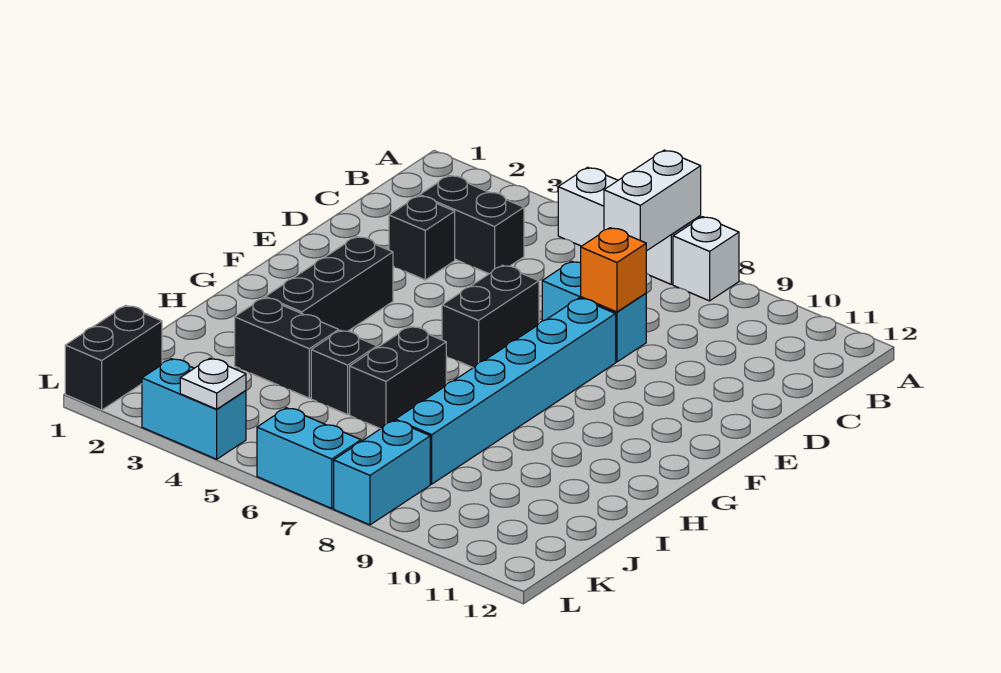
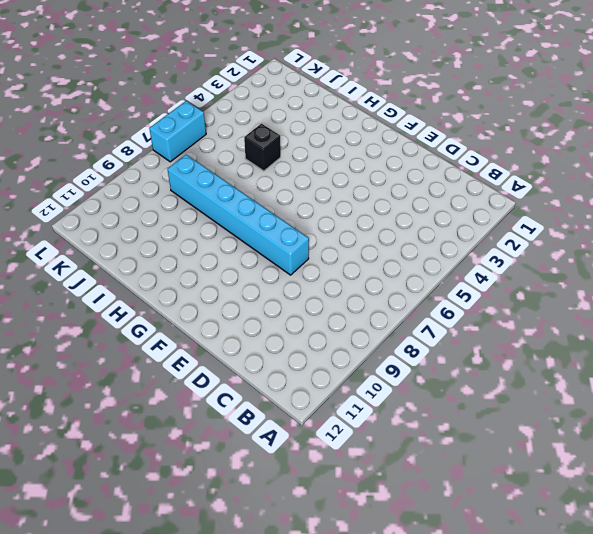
none -> white brick A5:A7 level 1
none -> white brick A8 level 1
none -> black brick C3:C4 level 1

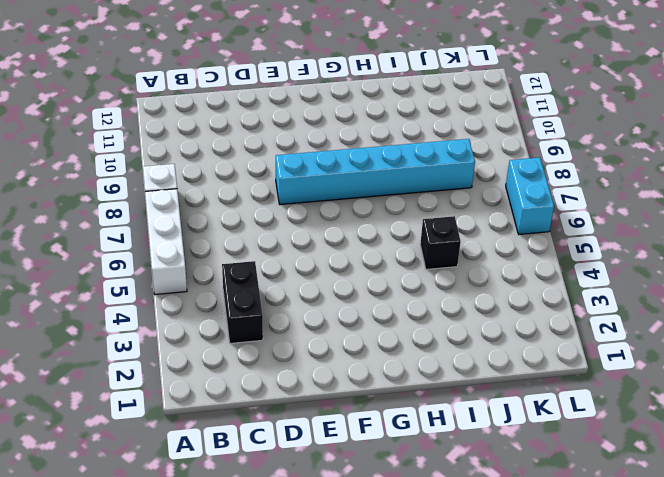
none -> black brick D3 level 1
none -> cyan brick D7:D8 level 1
none -> black brick E6:F6 level 1

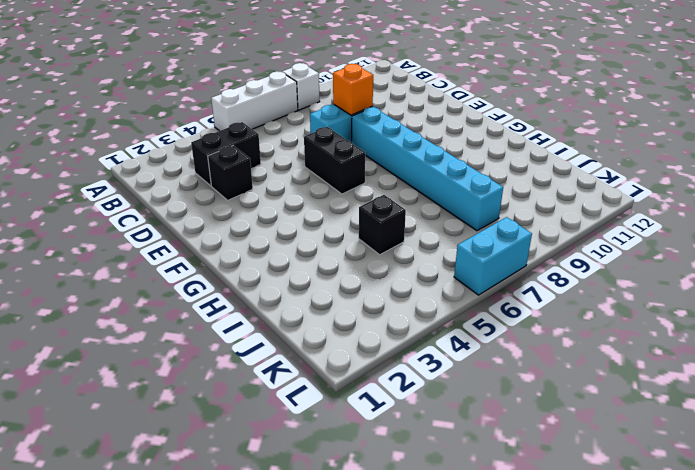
none -> black brick F3:H3 level 1
none -> black brick H6:I6 level 1
none -> black brick I3:I4 level 1

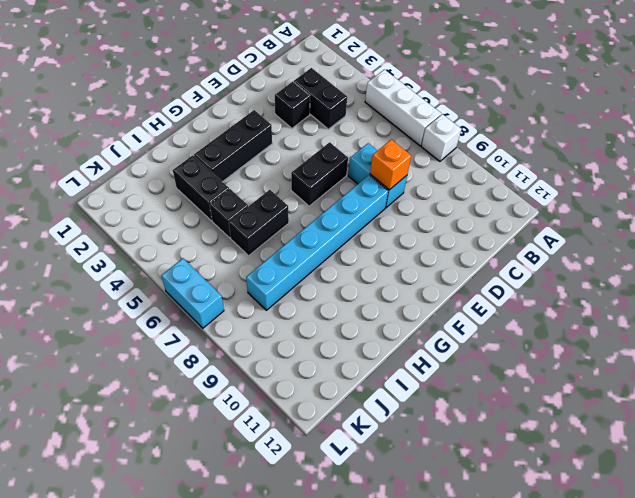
none -> black brick K1:L1 level 1
none -> cyan brick K8:L8 level 1
none -> cyan brick L3:L4 level 1

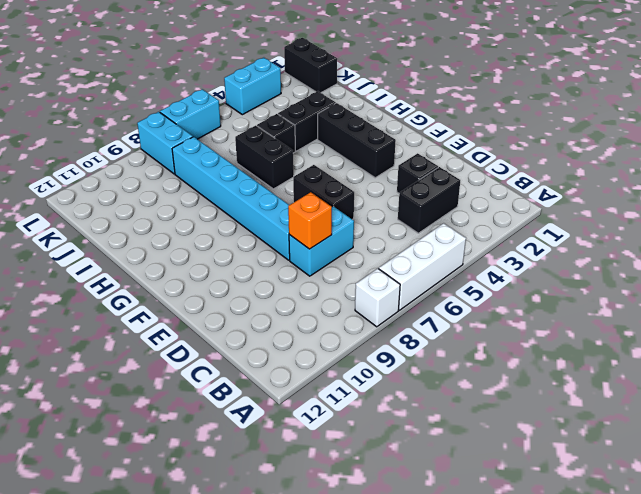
none -> white brick A7:B7 level 2
none -> white plate L4 level 2

